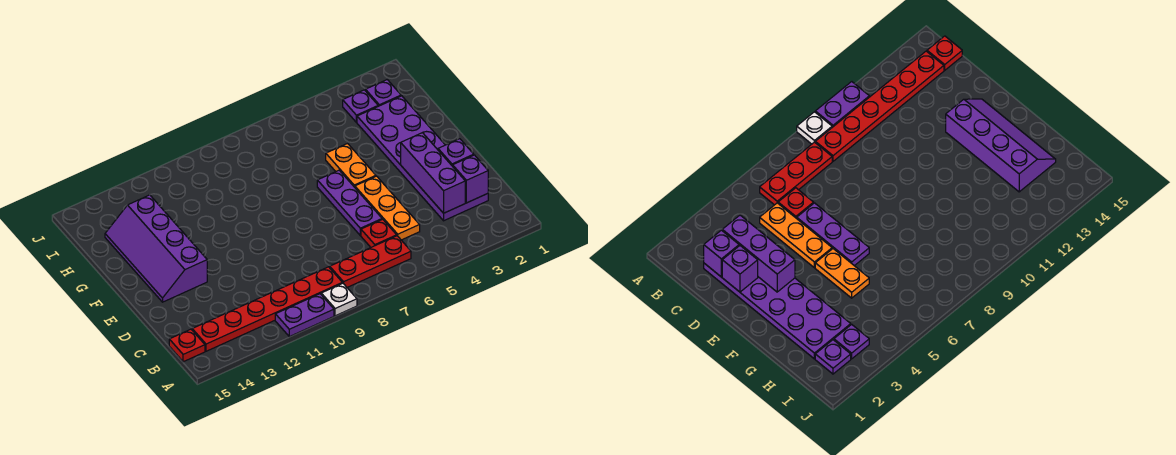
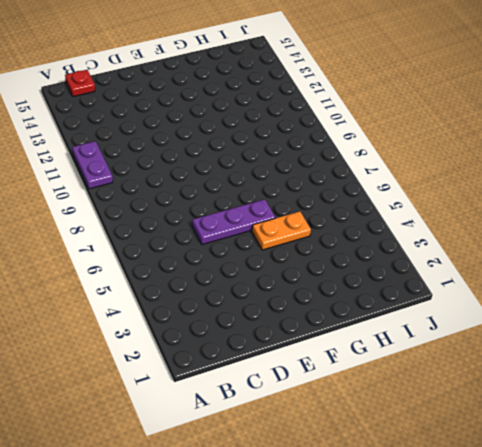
none -> white plate A9 level 1
none -> red plate B6:B8 level 1
none -> red plate B9:B14 level 1

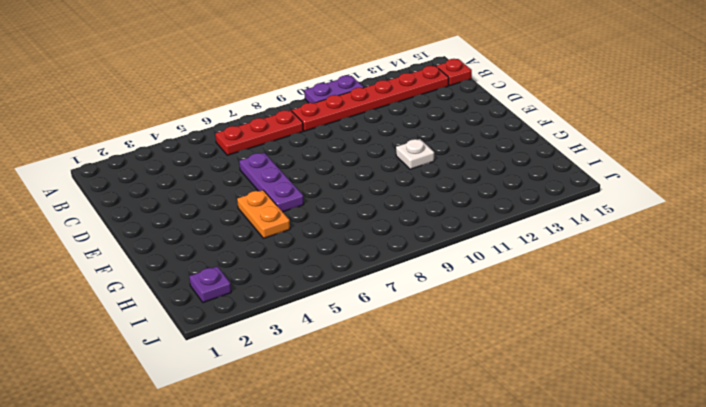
white plate F11 level 1 -> white plate A9 level 1
none -> purple plate C2:H3 level 1
none -> orange plate C5:E5 level 1
none -> red plate C6 level 1

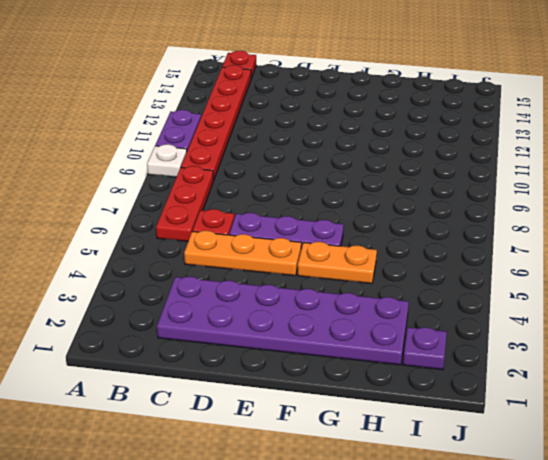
none -> purple slope E13:H14 level 1 top 13
none -> purple plate I3 level 1
none -> purple brick C2 level 2

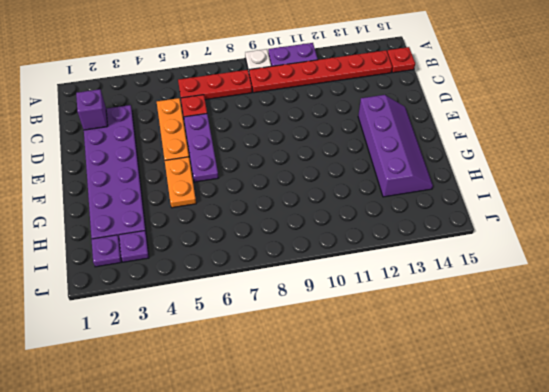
none -> purple brick C3:E3 level 2
none -> purple brick D2 level 2

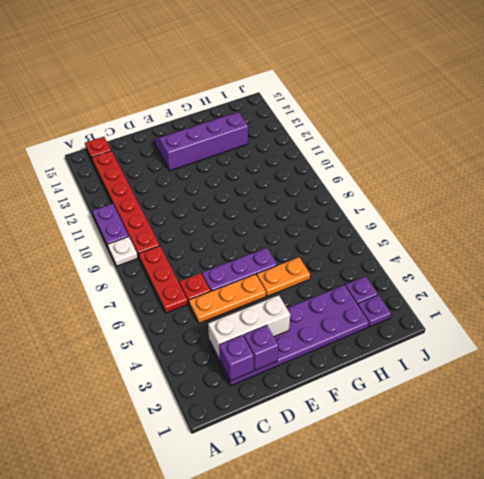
white brick C3:E3 level 2 -> purple brick C3:E3 level 2

